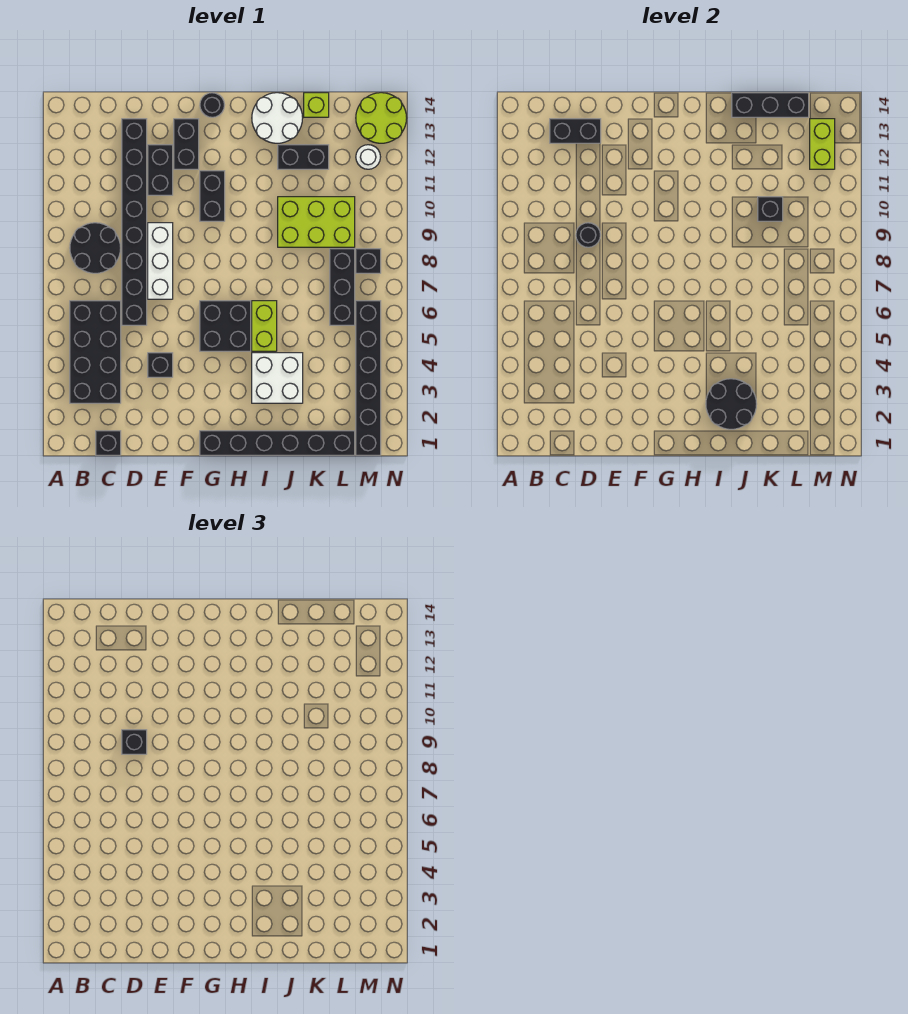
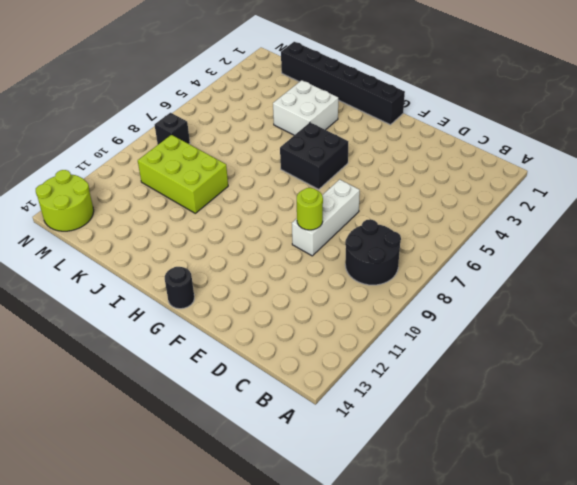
lime round brick E9 level 2 -> none
none -> black brick B3:C6 level 1
none -> black brick C1 level 1
none -> black brick D6:D13 level 1
none -> black brick E4 level 1

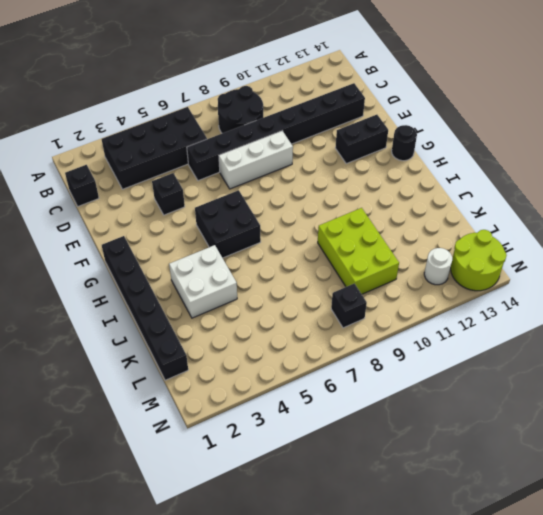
none -> black brick E11:E12 level 1
none -> black brick G10:G11 level 1
none -> lime brick I5:I6 level 1
none -> white round brick I13:J14 level 1

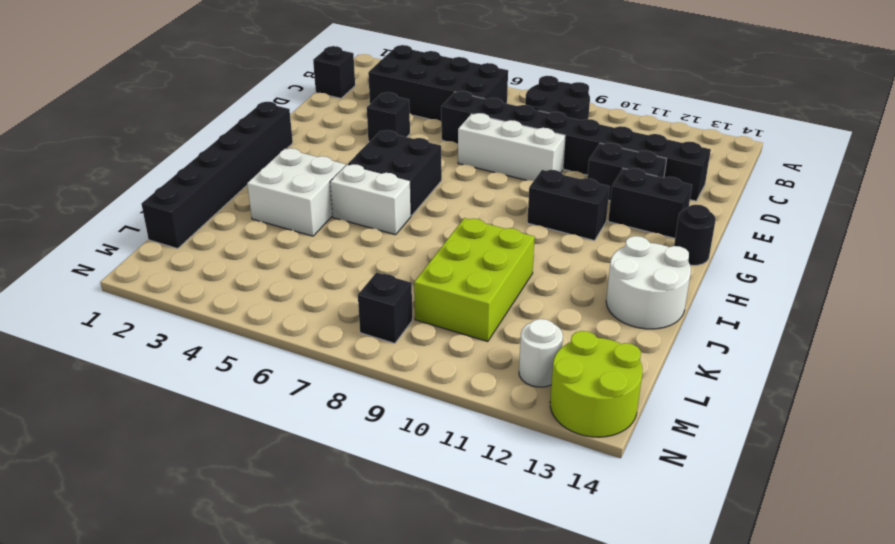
white brick I5:I6 level 1 -> lime brick I5:I6 level 1
none -> black brick J12:K12 level 1
none -> lime brick K14 level 1
none -> black brick L6:L8 level 1
none -> black brick M1:M6 level 1

